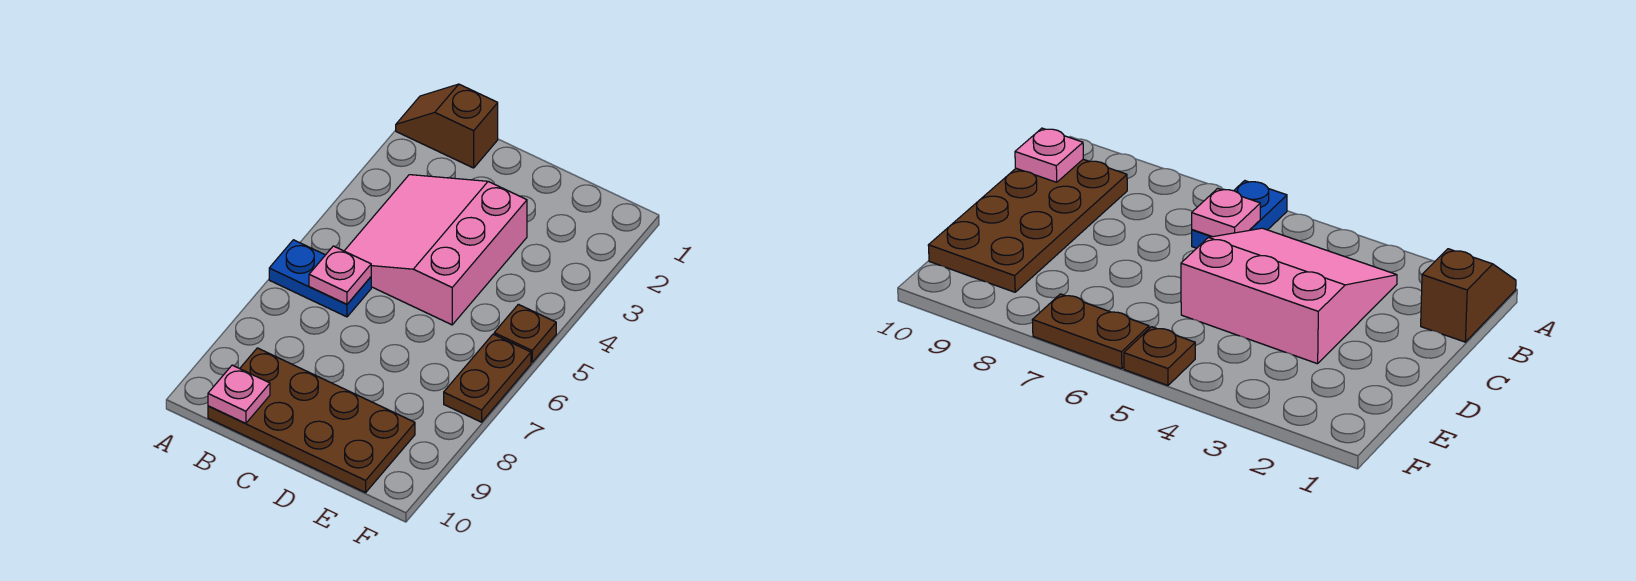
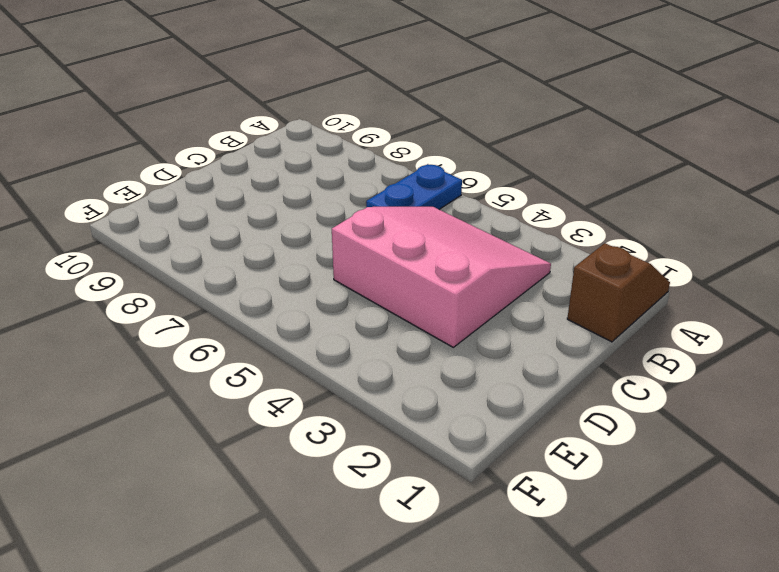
none -> brown plate B9:E10 level 1
none -> brown plate F5 level 1

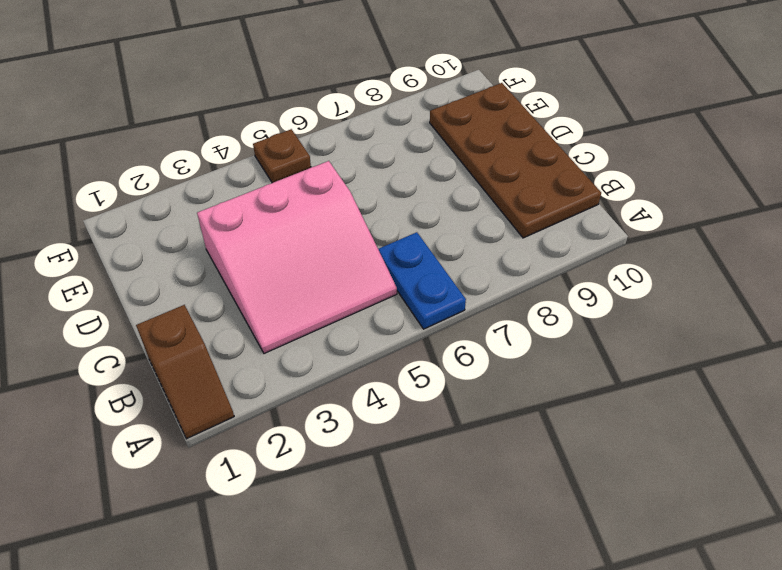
none -> brown plate F6:F7 level 1
none -> pink plate B6 level 2

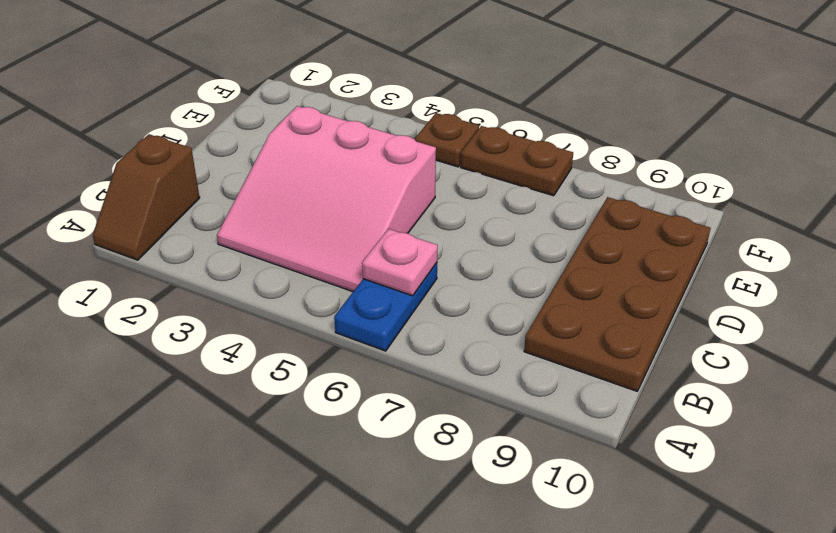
none -> pink plate B10 level 2

